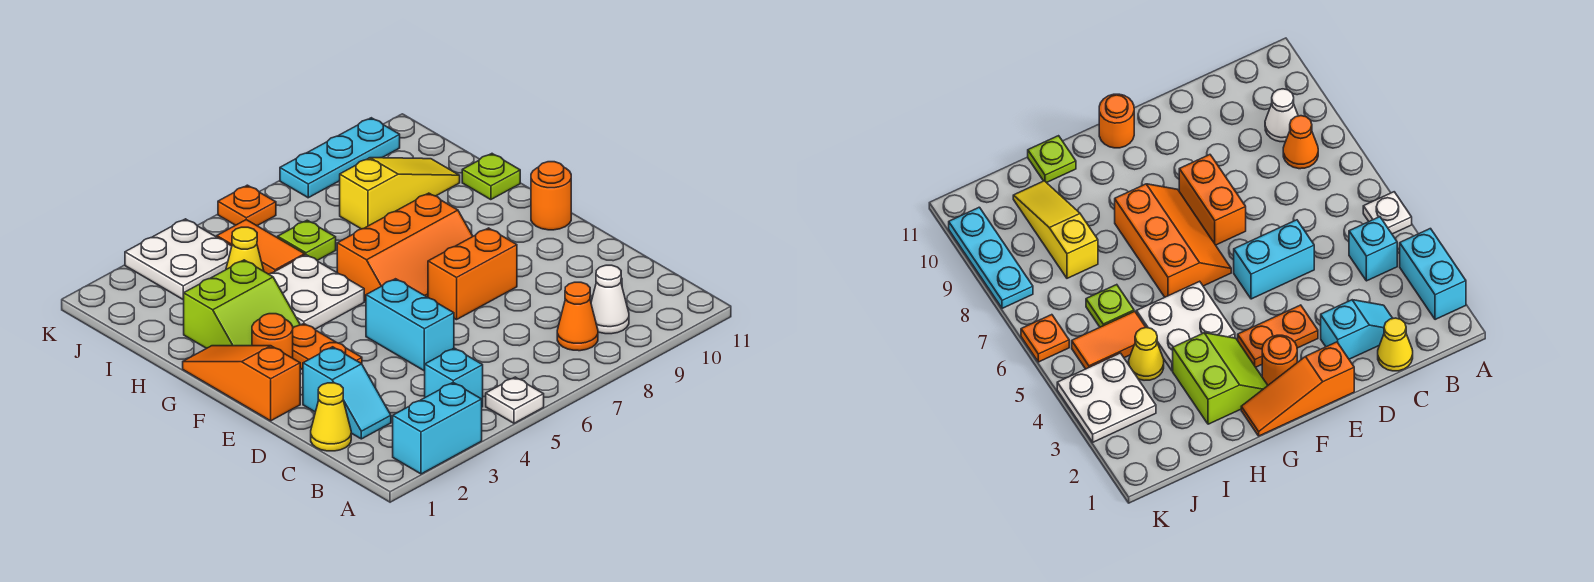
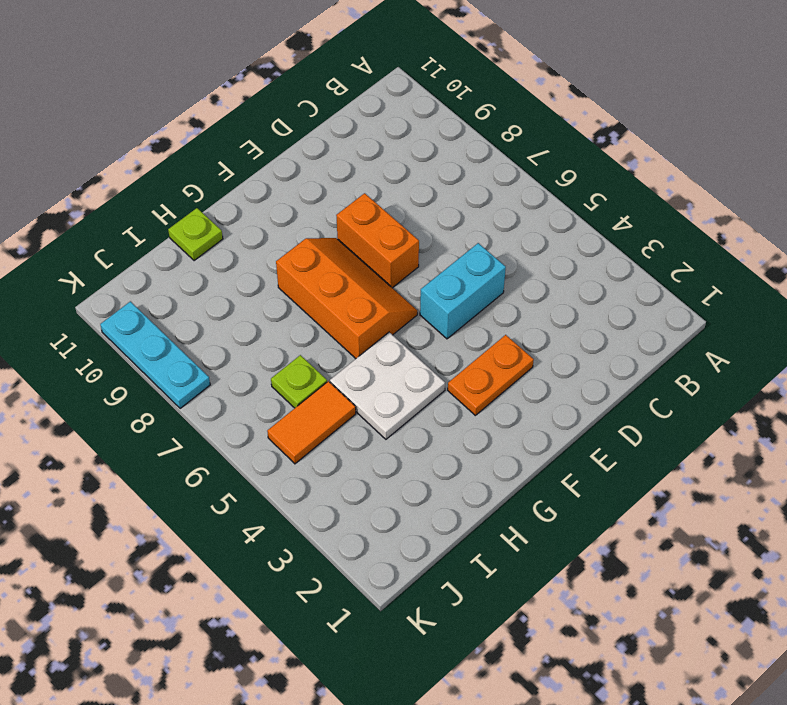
none -> cyan brick A2:A3 level 1
none -> white plate A5 level 1
none -> cyan brick B4 level 1

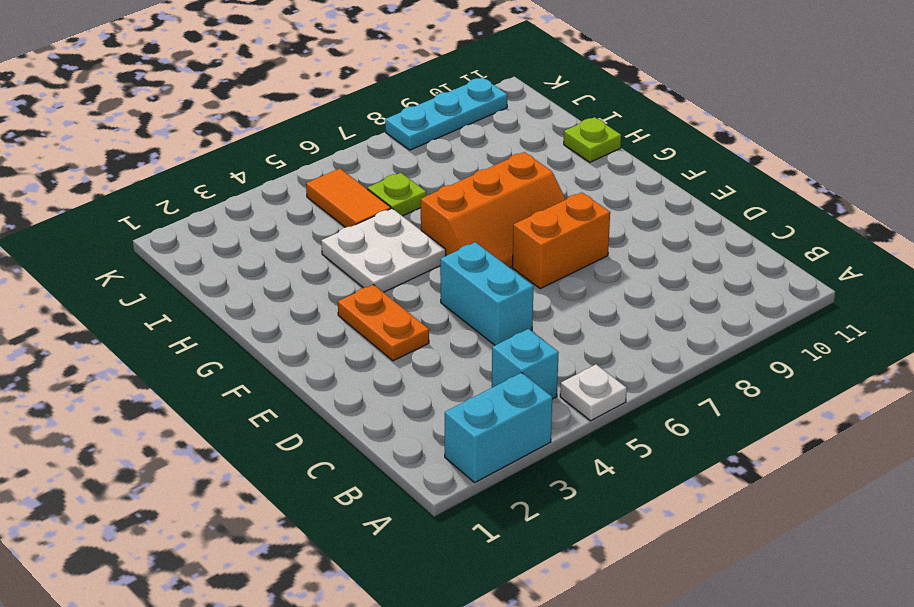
none -> orange cone B8 level 1
none -> white cone B9 level 1
none -> yellow cone C1 level 1

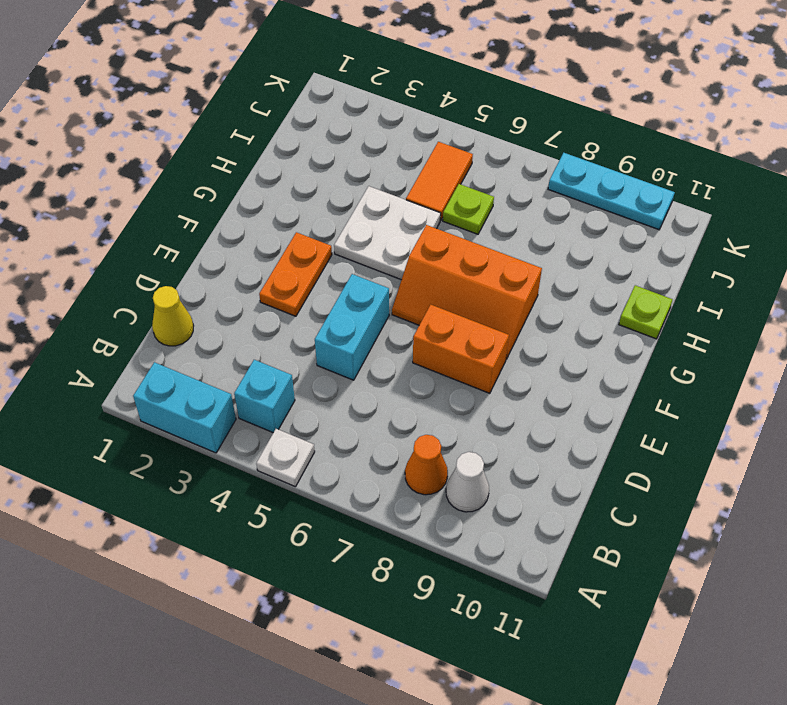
none -> cyan slope C2:D2 level 1 top D
none -> orange slope E1:G1 level 1 top E
none -> orange round brick F2 level 1

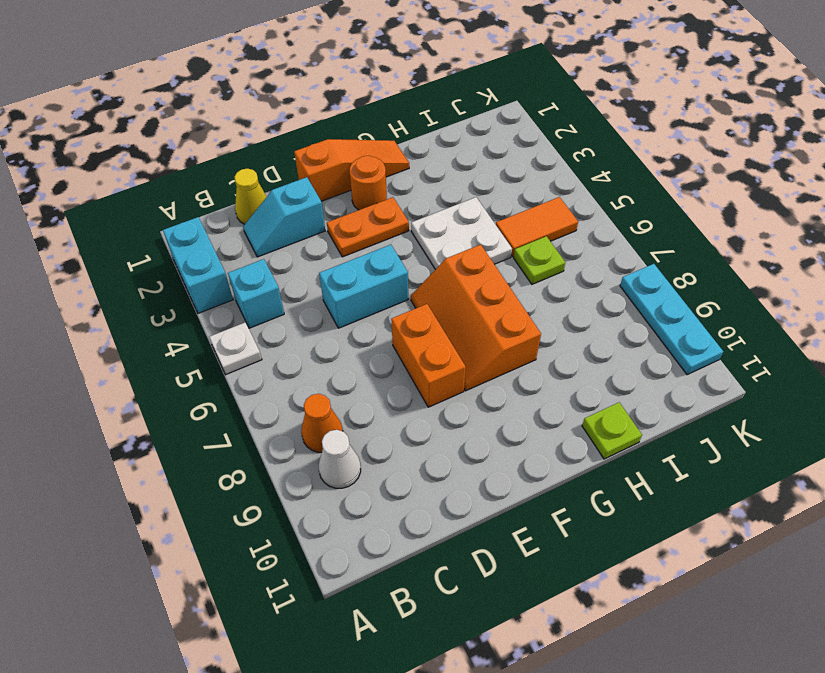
none -> orange round brick F11 level 1
none -> lime slope G2:H3 level 1 top H
none -> yellow cone I4 level 1

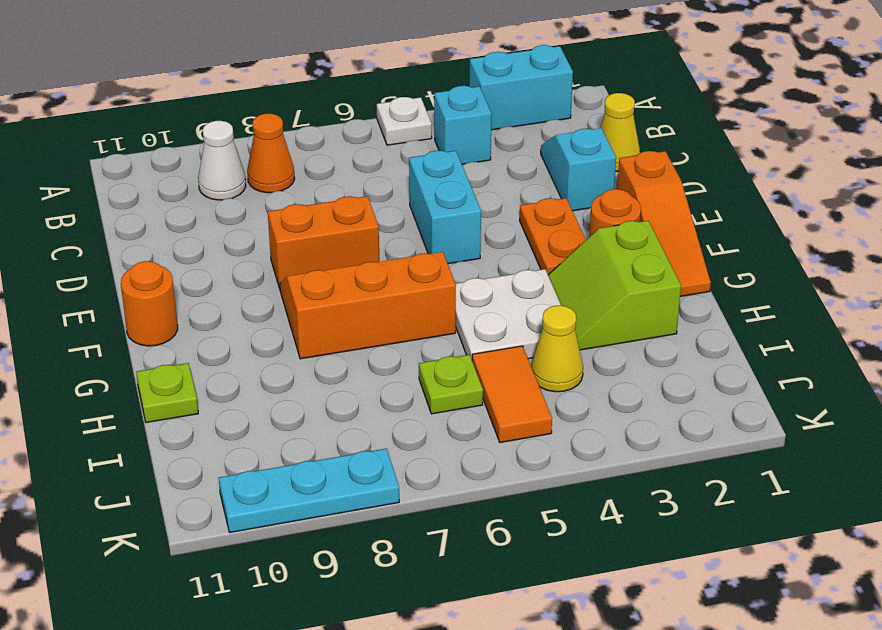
lime slope G2:H3 level 1 top 2 -> lime slope G2:H3 level 1 top H
none -> yellow slope I8:I10 level 1 top 8
none -> white plate J3:K4 level 1
none -> orange plate K6 level 1

